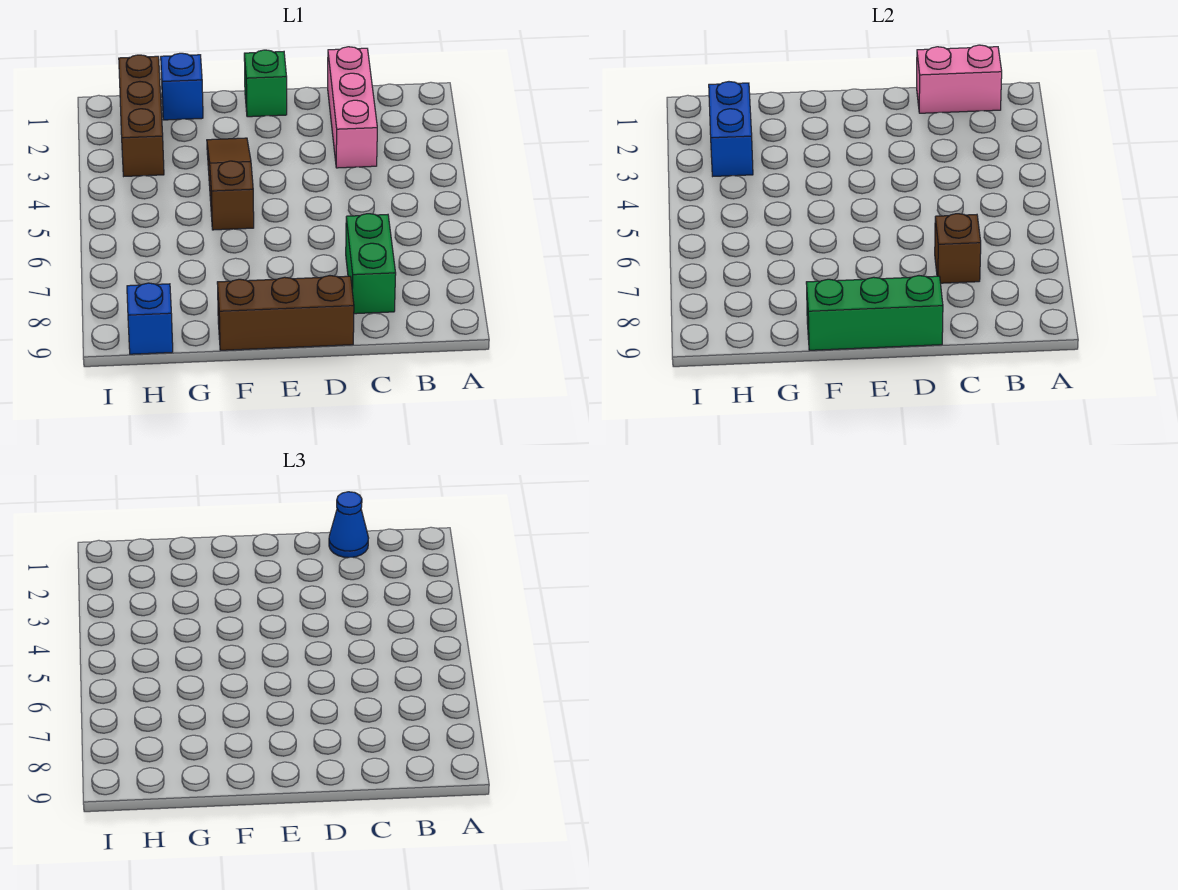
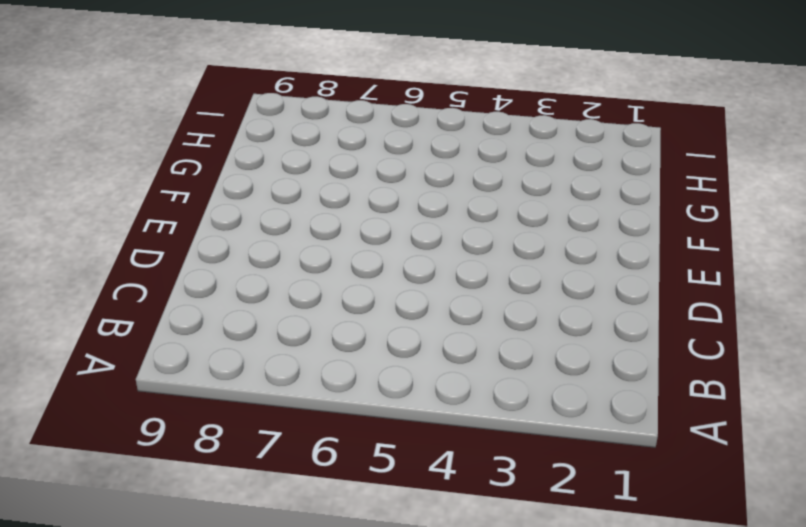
none -> pink brick C1:C3 level 1
none -> green brick C7:C8 level 1
none -> brown brick D9:F9 level 1

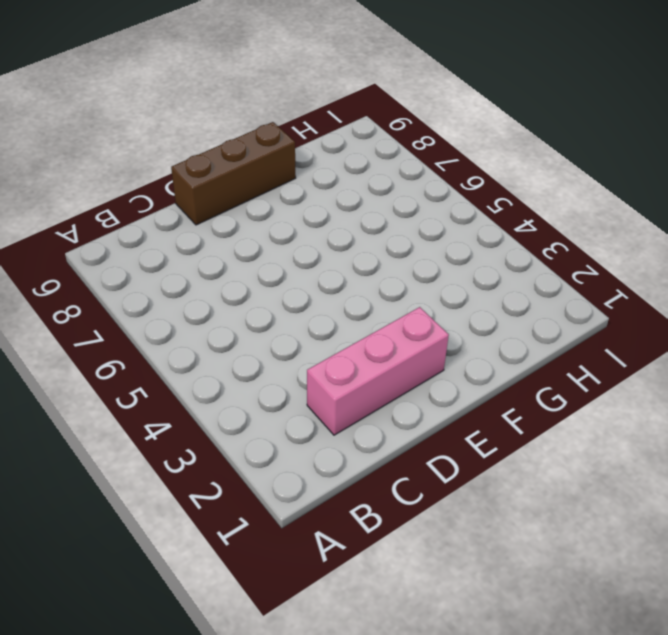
pink brick C2:E2 level 1 -> pink brick C1:C3 level 1
none -> green brick C7:C8 level 1
none -> green brick E1 level 1
none -> brown slope F3:F5 level 1 top 5

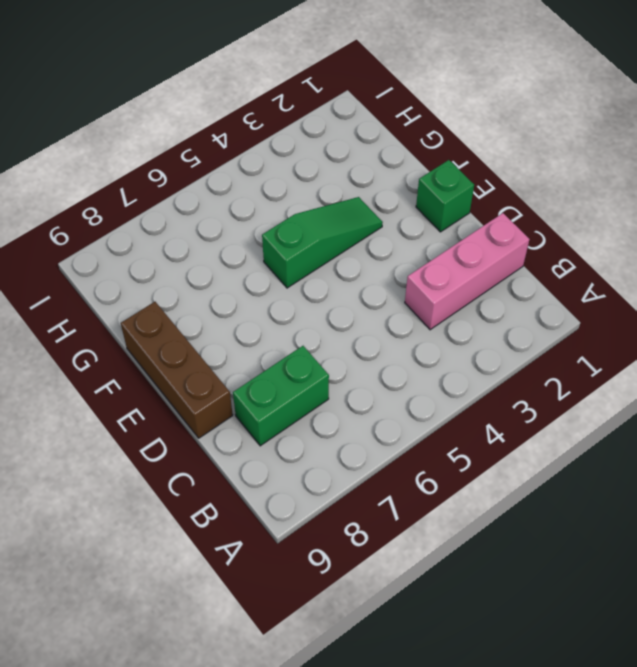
green slope F3:F5 level 1 top 5 -> brown slope F3:F5 level 1 top 5
none -> blue brick G1 level 1
none -> brown brick H1:H3 level 1
none -> blue brick H9 level 1

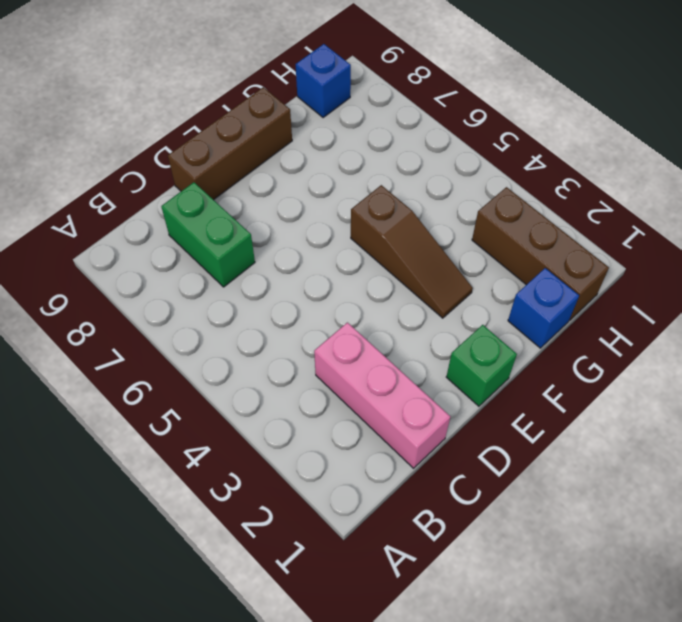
none -> pink brick B1:C1 level 2
none -> brown brick C7 level 2
none -> green brick D9:F9 level 2

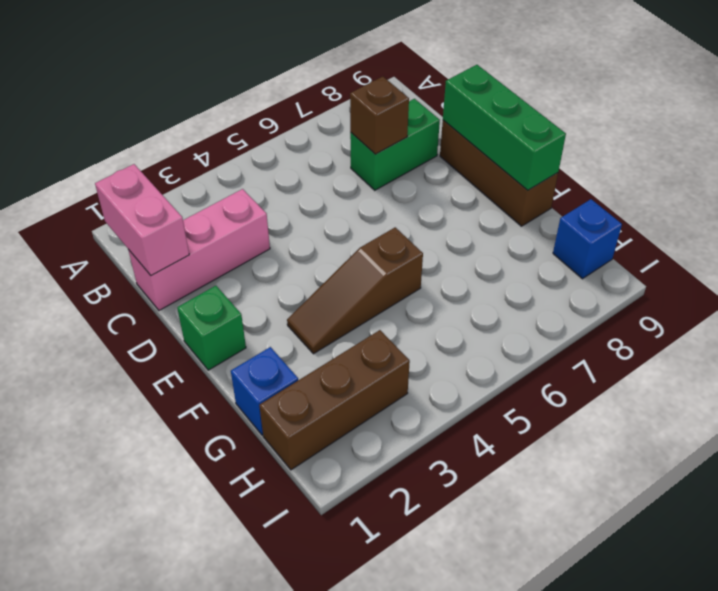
none -> blue brick H2:H3 level 2
none -> blue cone C1 level 3

